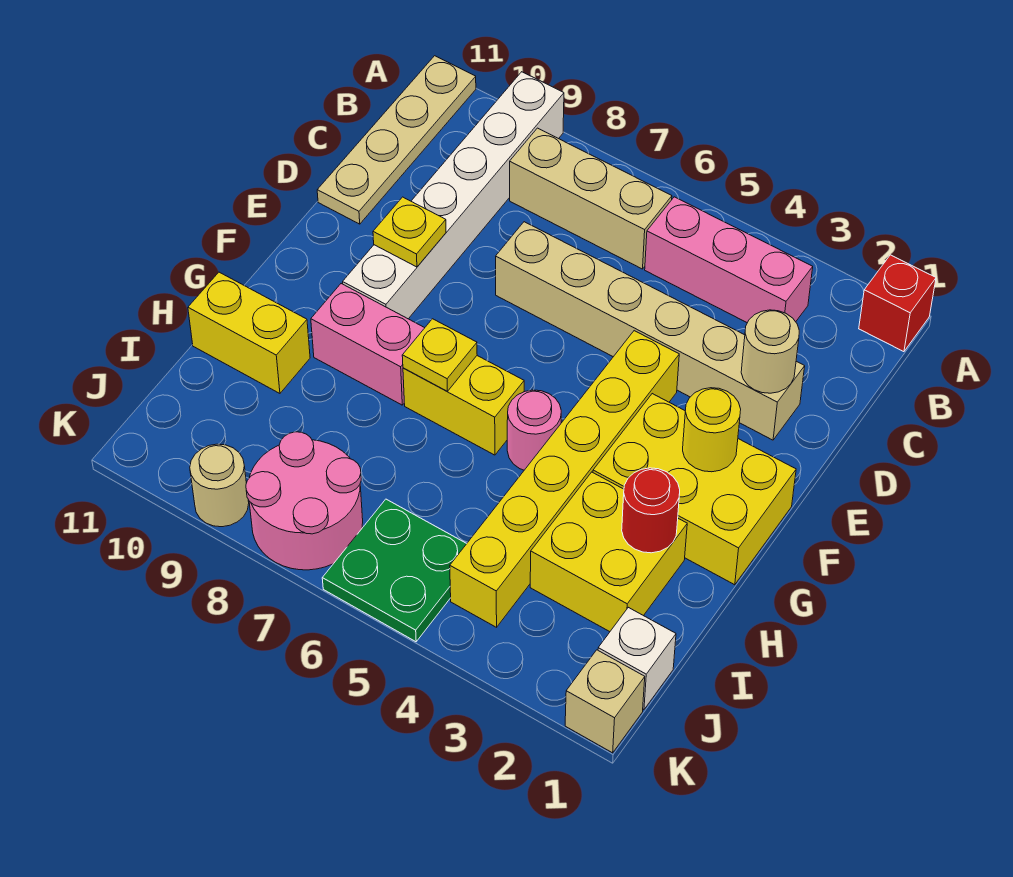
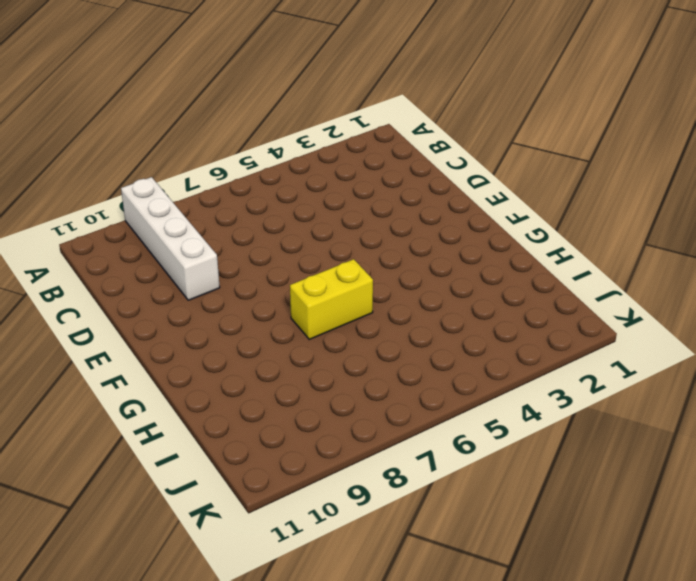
white brick A9:D9 level 1 -> white brick A9:F9 level 1
none -> red brick A1 level 1
none -> tan plate A11:D11 level 1
none -> pink brick B3:B5 level 1

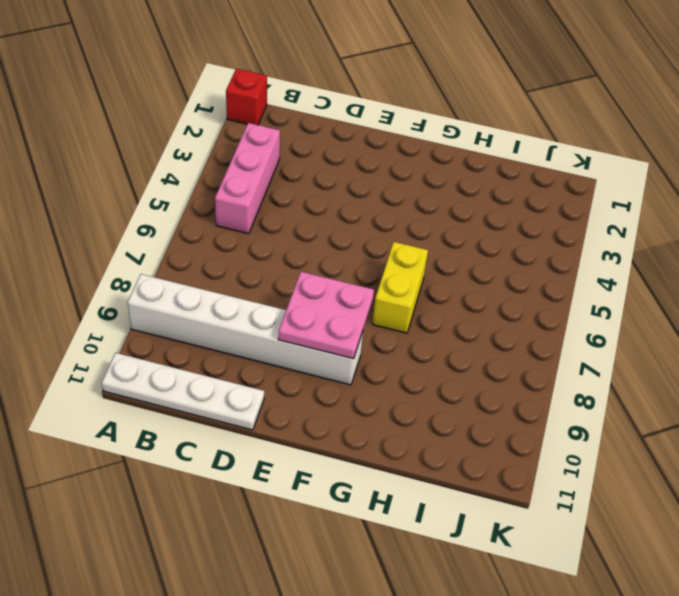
white plate A11:D11 level 1 -> tan plate A11:D11 level 1
pink plate E8:F9 level 2 -> yellow plate E9 level 2
none -> tan brick B6:B8 level 1
none -> tan brick D2:D7 level 1
none -> yellow brick E4:J4 level 1

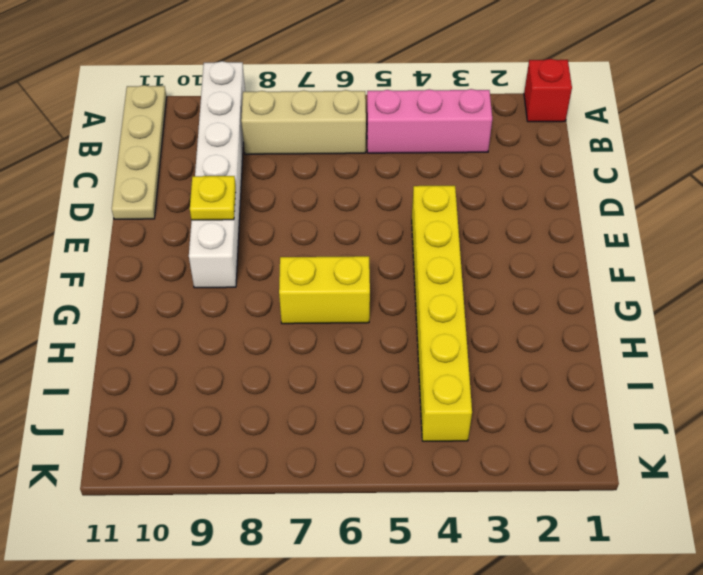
none -> tan brick D2:D7 level 1
none -> yellow brick F1:G3 level 1
none -> pink round brick G5 level 1

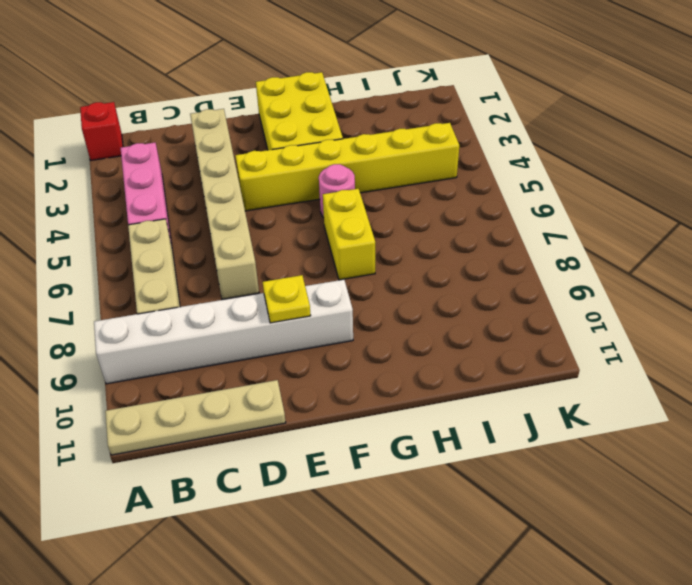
none -> pink brick G8:G9 level 1
none -> yellow brick H2:I3 level 1
none -> yellow brick H10:H11 level 1

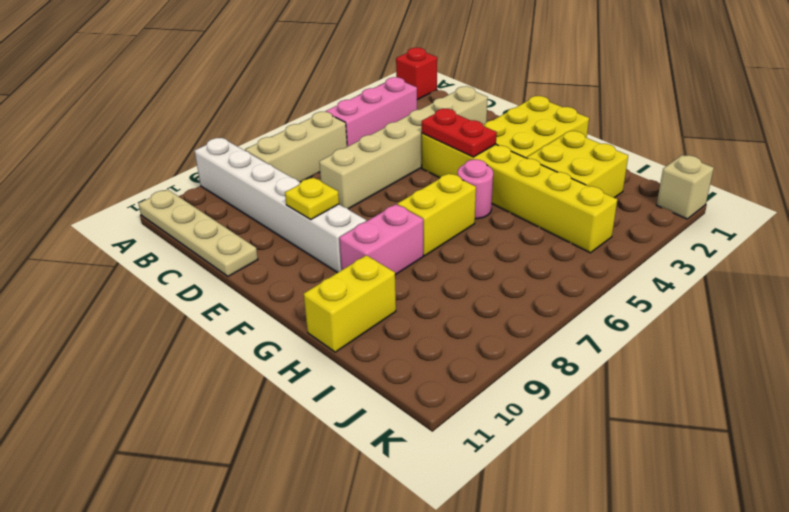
red plate E4:F4 level 2 -> none
none -> white brick J1 level 1
none -> green plate J5:K6 level 1
none -> pink round brick J7:K8 level 1

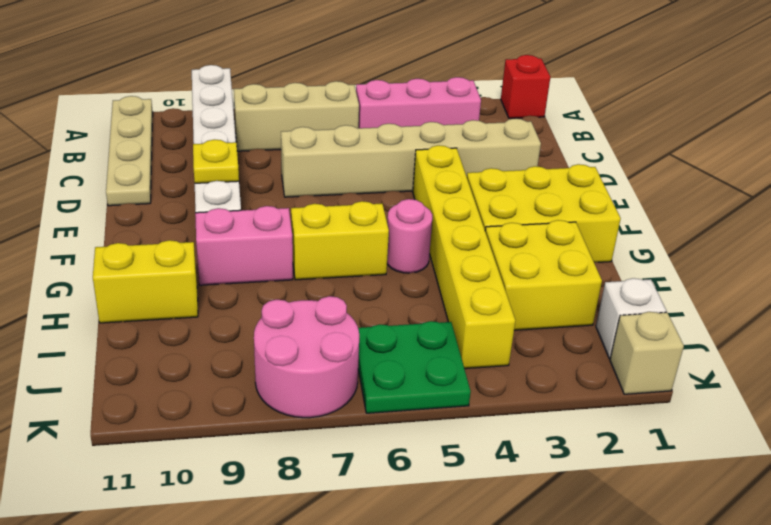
none -> tan round brick K9 level 1
none -> tan round brick D2 level 2
none -> yellow round brick F2 level 2

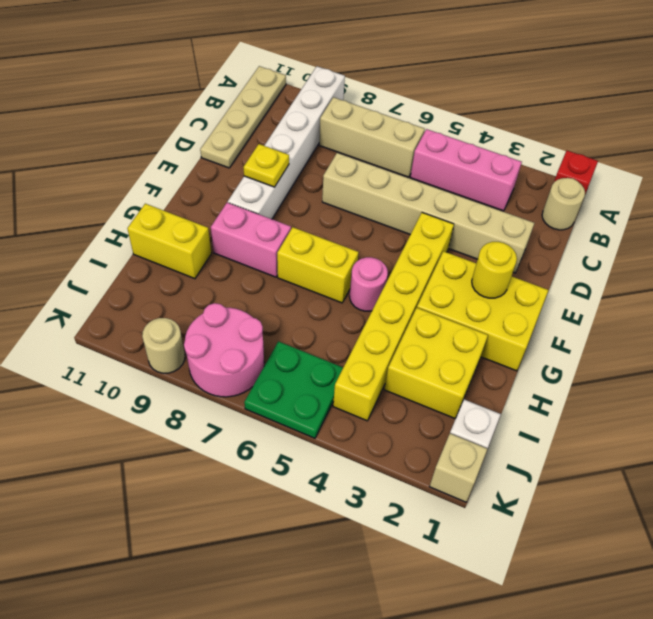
tan round brick B1 level 1 -> tan round brick D2 level 2
none -> yellow plate G7 level 2
none -> red round brick H2 level 2

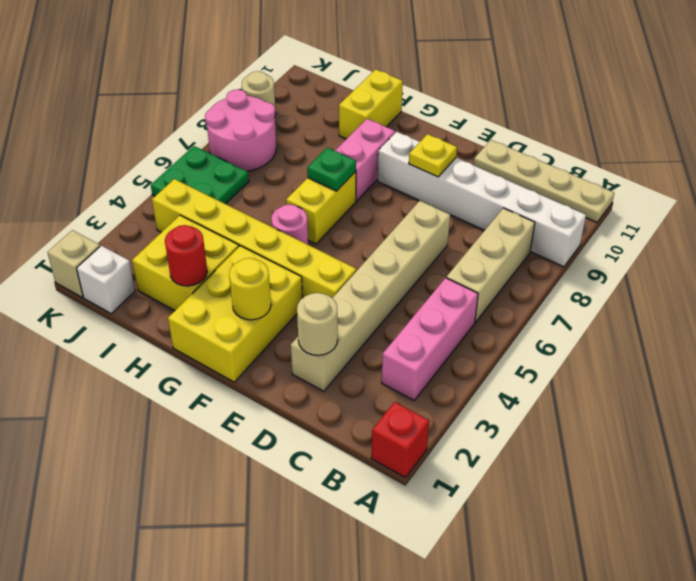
green plate G7 level 2 -> yellow plate G7 level 2

